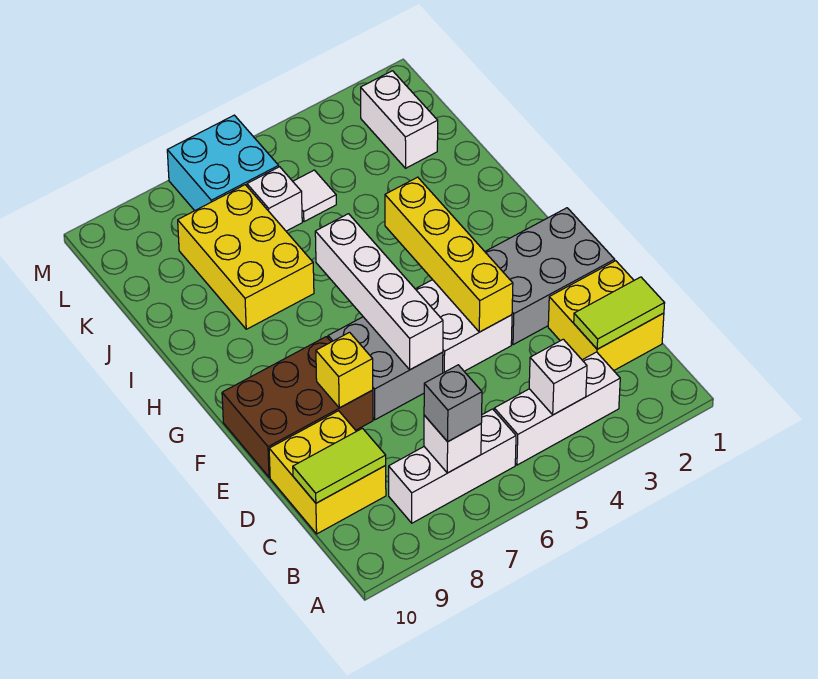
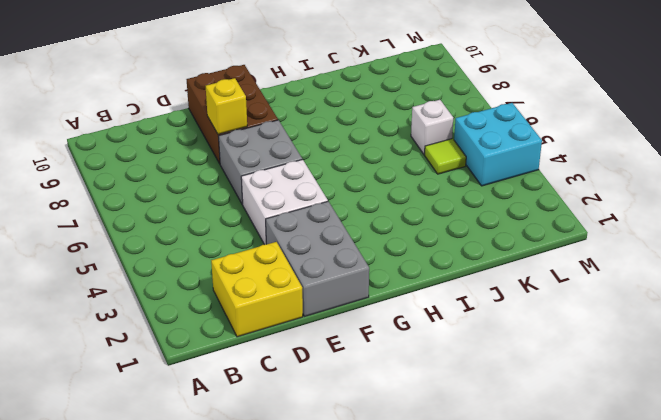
lime tile K5 level 1 -> white tile K5 level 1
cyan brick L4:M5 level 1 -> cyan brick L6:M7 level 1
none -> white brick B3:B5 level 1
none -> white brick B6:B8 level 1
none -> yellow brick C9:D10 level 1

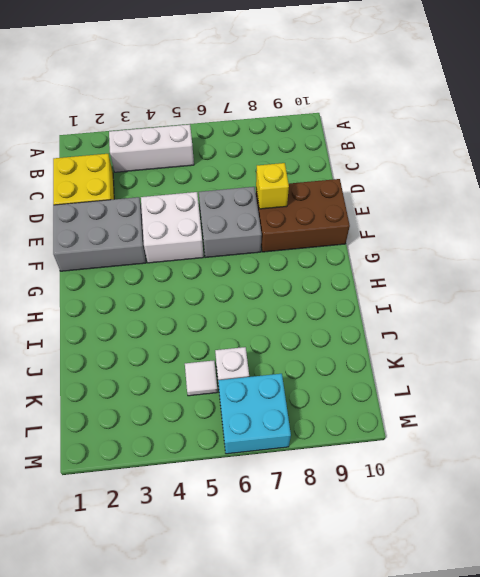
none -> white brick B6:B8 level 1
none -> yellow brick C9:D10 level 1
none -> yellow brick I7:K8 level 1

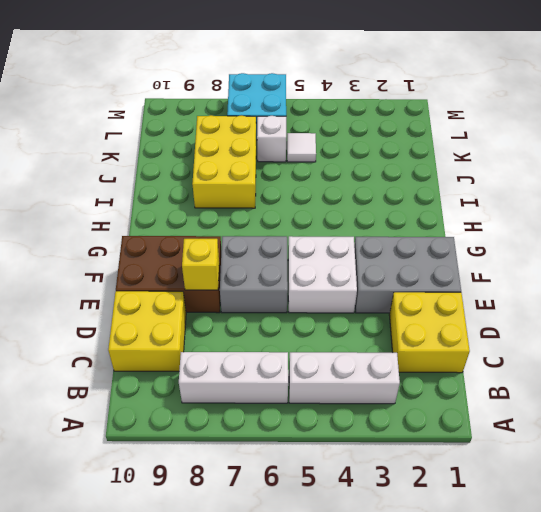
none -> white brick K2:L2 level 1
none -> white brick B4 level 2
none -> white brick B7 level 2

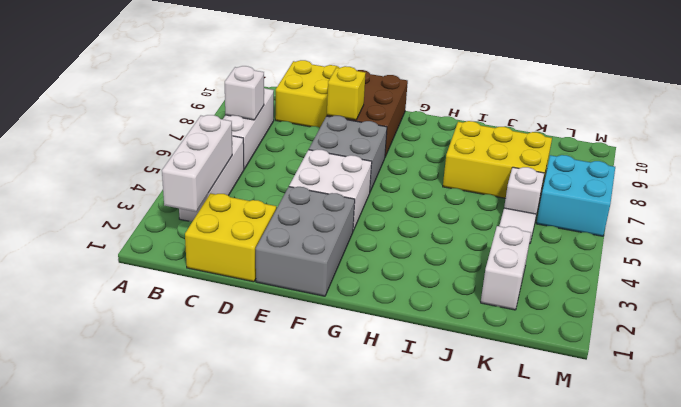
white brick B2:B4 level 2 -> white brick B4 level 2
white brick K2:K3 level 1 -> white brick K2:L2 level 1
none -> lime tile C1:C2 level 2
none -> lime tile C9:C10 level 2
none -> yellow brick E4:H4 level 2

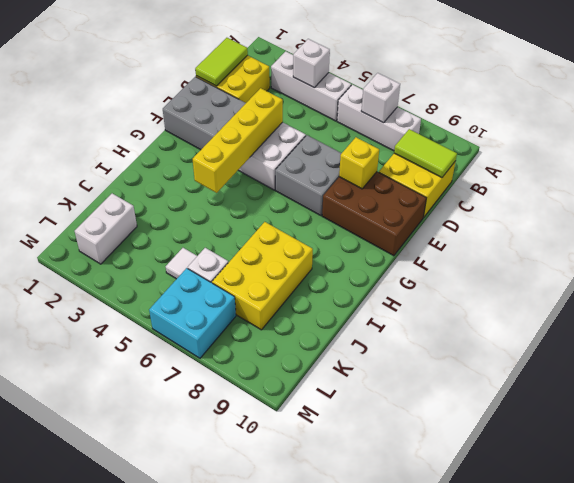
lime tile C1:D1 level 2 -> lime tile C1:C2 level 2
none -> white brick E6:H6 level 2
none -> grey brick B7 level 3

